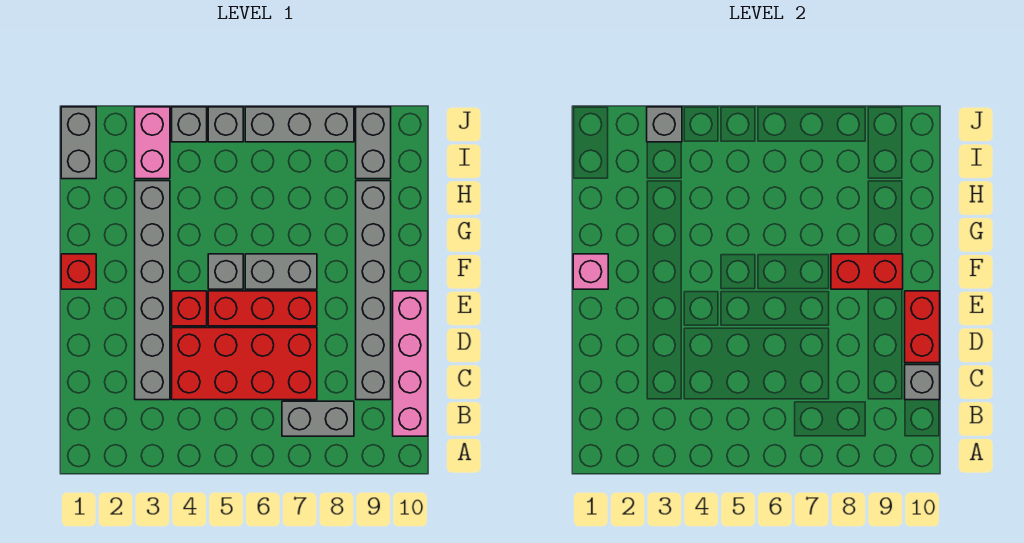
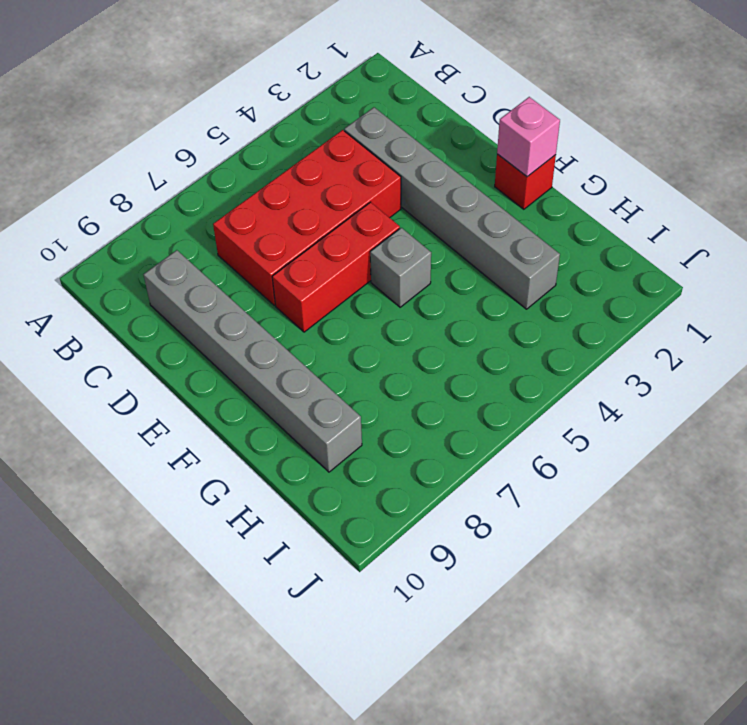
none -> grey brick B7:B8 level 1
none -> pink brick B10:E10 level 1
none -> red brick E4 level 1

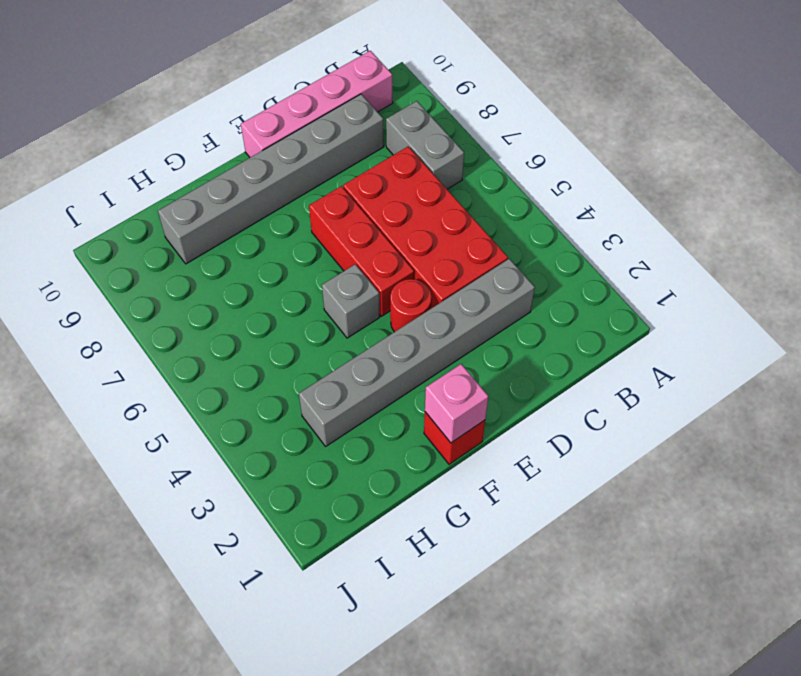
red round brick E4 level 1 -> red brick E4 level 1
none -> grey brick F6:F7 level 1
none -> grey brick I1:J1 level 1
none -> pink brick I3:J3 level 1

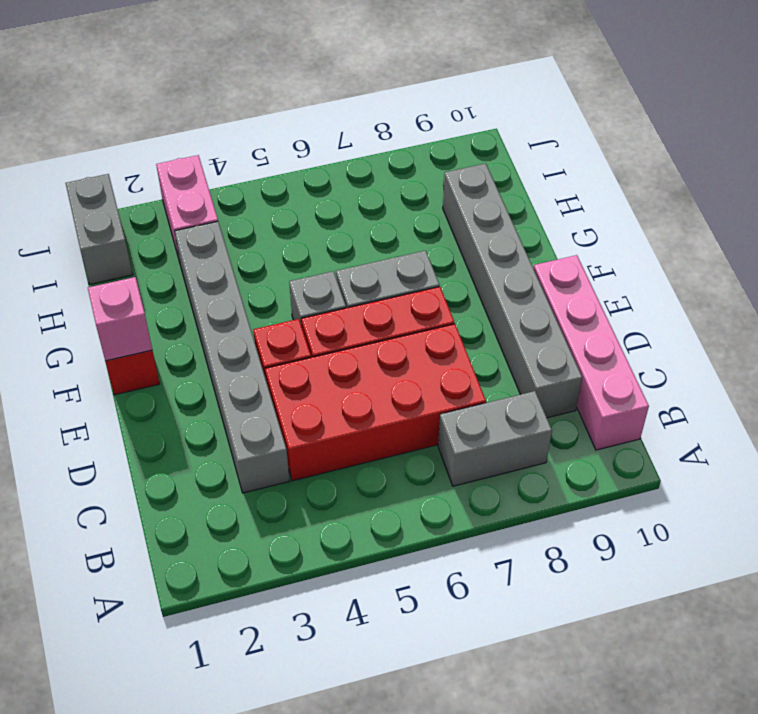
none -> grey brick I9:J9 level 1
none -> grey brick J4 level 1
none -> grey brick J5 level 1

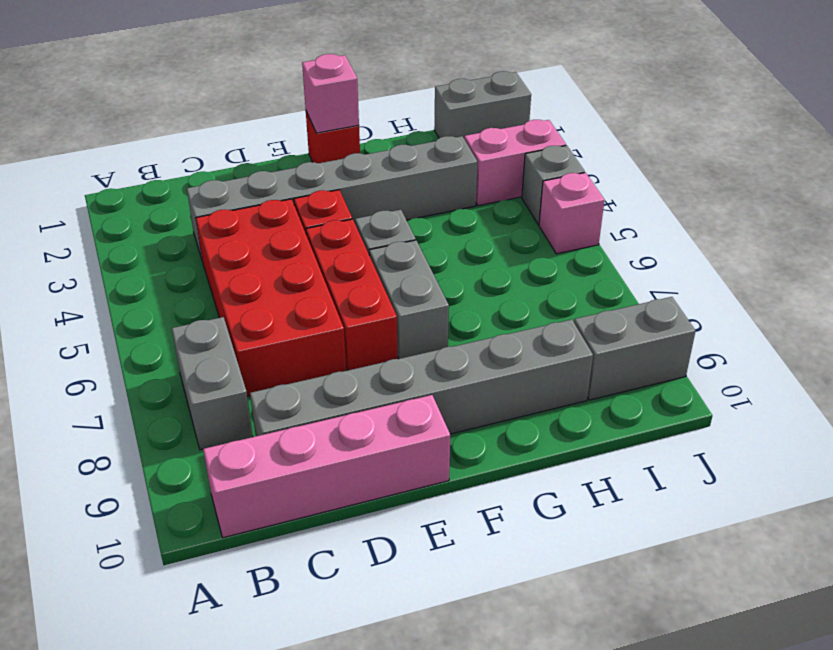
pink brick J5 level 1 -> grey brick J5 level 1
none -> grey brick J6:J8 level 1
none -> grey brick C10 level 2
none -> red brick D10:E10 level 2

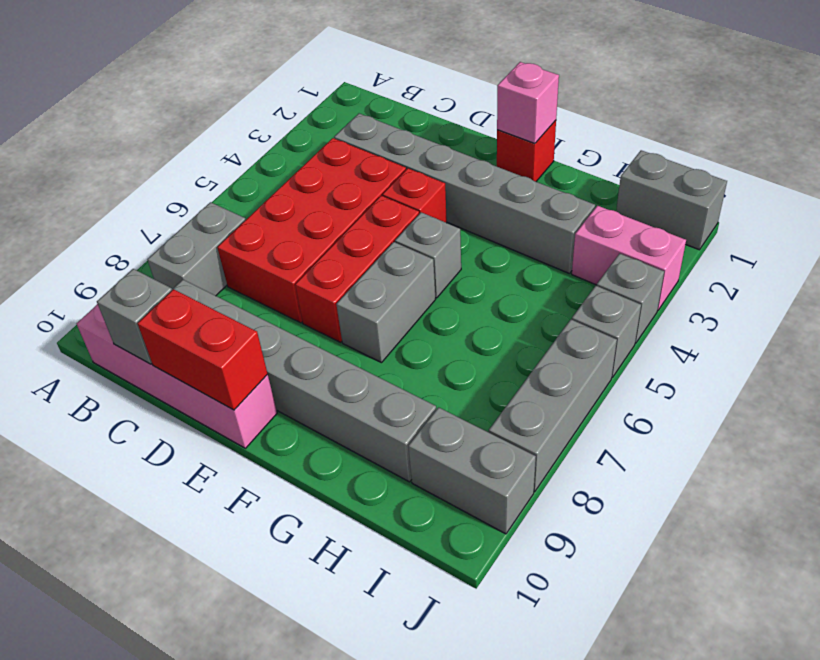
none -> red brick F8:F9 level 2
none -> grey brick J3 level 2

